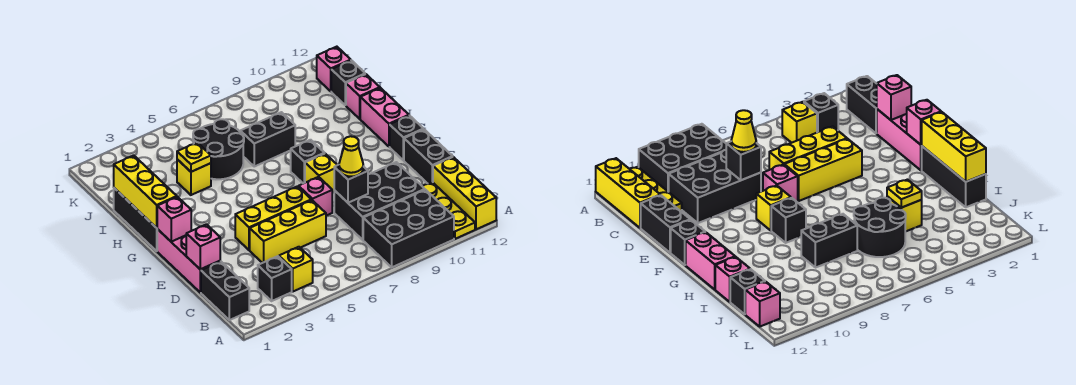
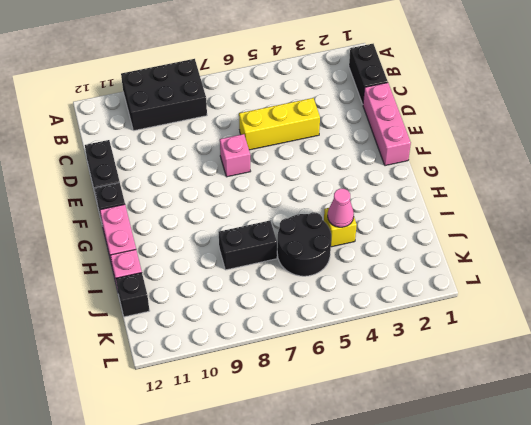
pink cone I4 level 2 -> yellow plate I4 level 2
none -> yellow plate A11:C11 level 1
none -> yellow brick A12:C12 level 1
none -> black brick B3 level 1

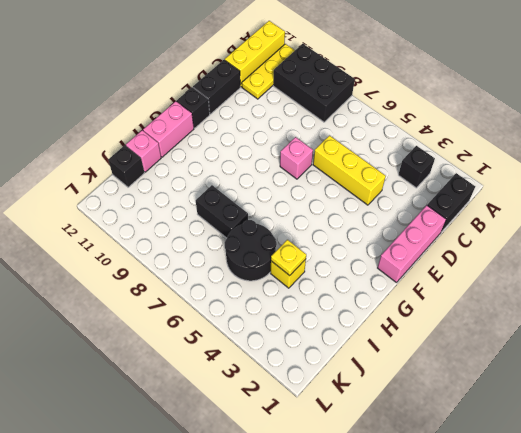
none -> yellow brick B4 level 1
none -> black brick C8:D10 level 1
none -> yellow brick E4:E6 level 1

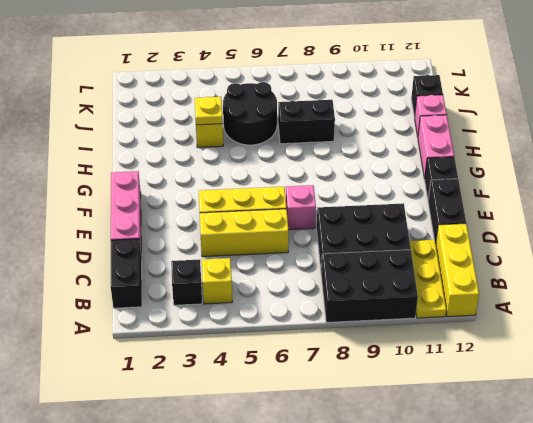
none -> yellow brick F8 level 1
none -> black brick G1:I1 level 1
none -> black brick G8 level 1

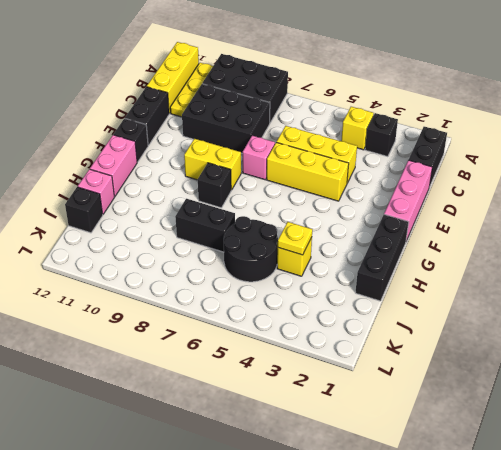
yellow brick F8:F9 level 1 -> yellow brick F8 level 1
none -> pink brick K12 level 1
none -> pink brick D1 level 2
none -> black brick D8 level 2

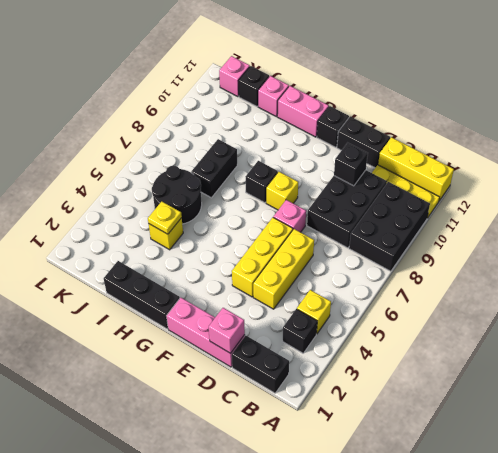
black brick D10 level 2 -> black brick D8 level 2
none -> pink brick F1 level 2
none -> yellow brick G1:I1 level 2
none -> yellow cone D8 level 3

